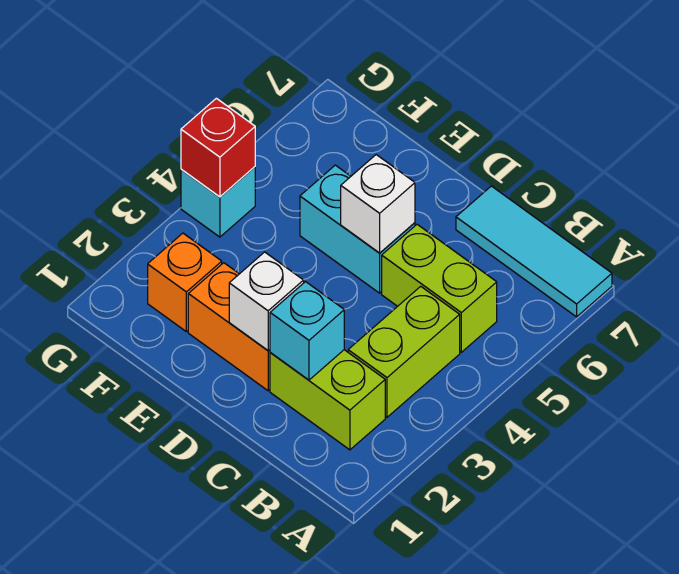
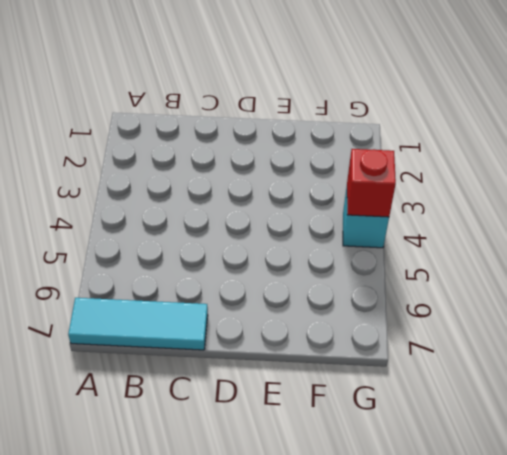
none -> lime brick B2:C2 level 1
none -> lime brick B3:B4 level 1
none -> lime brick B5:C5 level 1

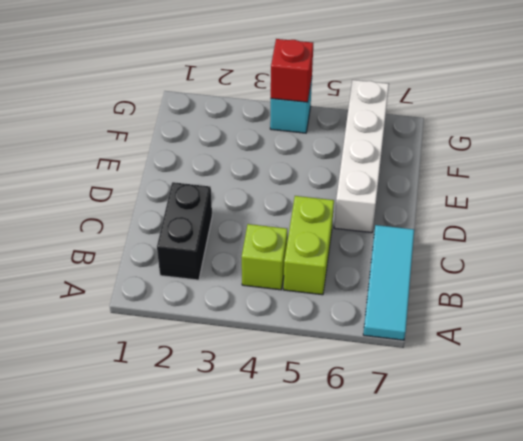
black brick B2:C2 level 1 -> lime brick B2:C2 level 1
lime brick B4 level 1 -> lime brick B3:B4 level 1
white brick D6:G6 level 1 -> none
none -> orange brick D2:E2 level 1
none -> cyan brick D5:E5 level 1
none -> orange brick F2 level 1

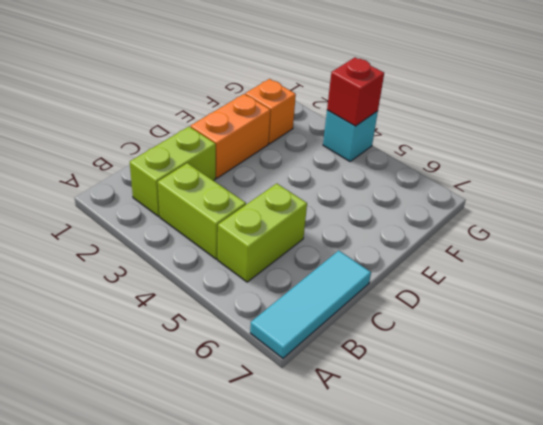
none -> cyan brick D5:E5 level 1
none -> cyan brick C2 level 2
none -> white brick D2 level 2

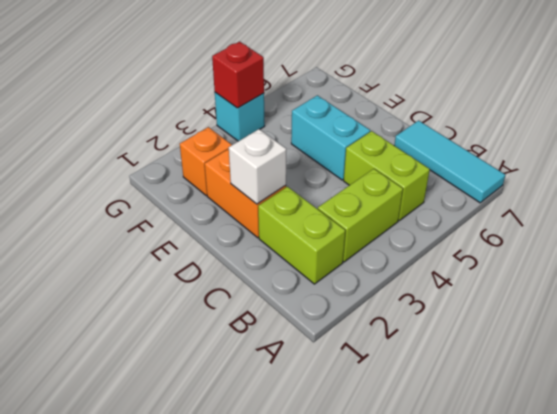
none -> cyan brick C2 level 2
none -> white brick D5 level 2

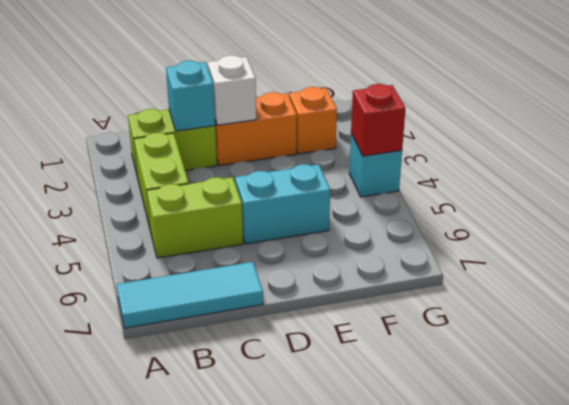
none -> white brick D5 level 2

